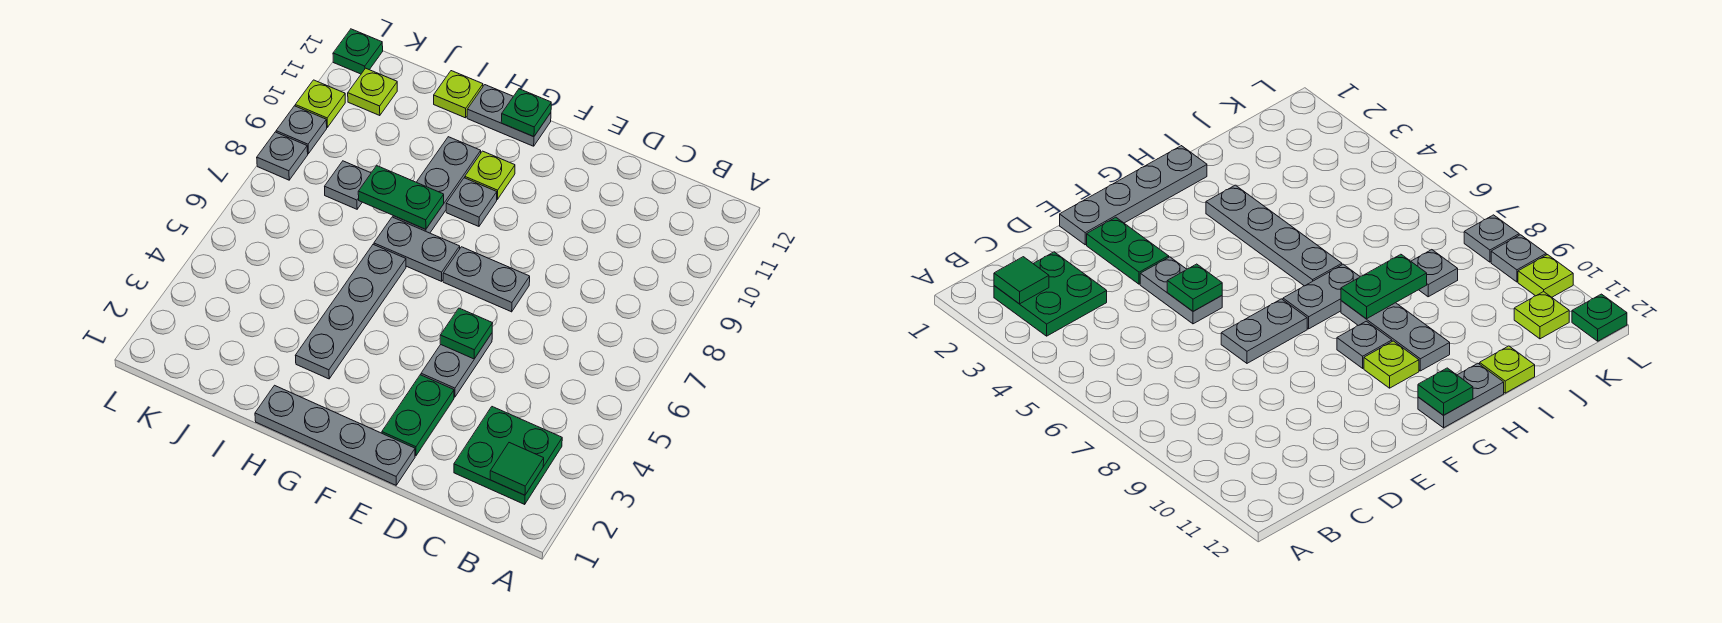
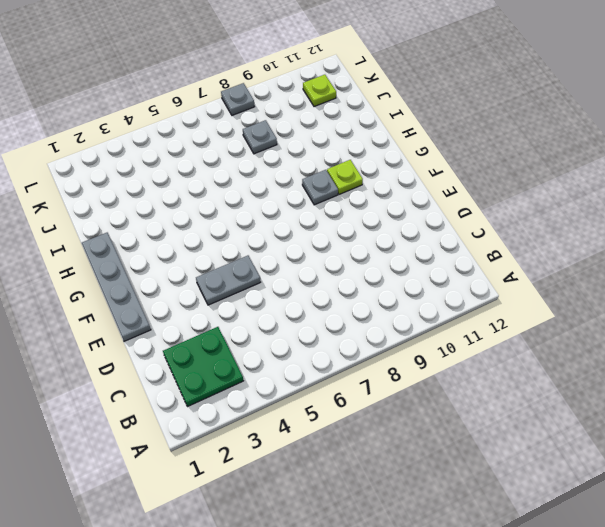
none -> green plate E2:E3 level 1
none -> grey plate E7:F7 level 1
none -> grey plate G7:H7 level 1

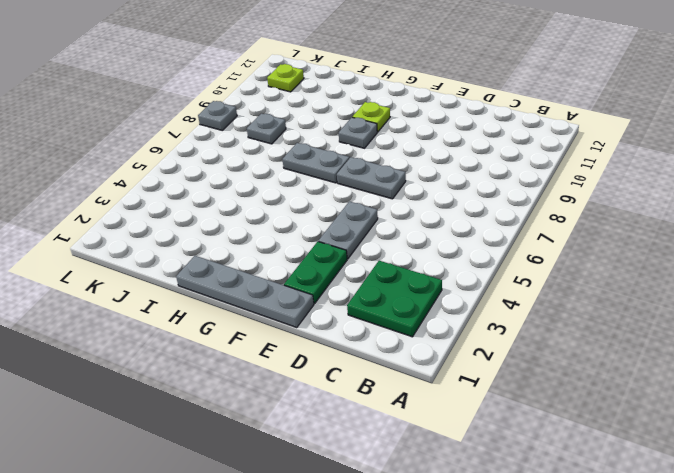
none -> grey plate G12:H12 level 1
none -> grey plate H3:H6 level 1
none -> grey plate H8:H10 level 1

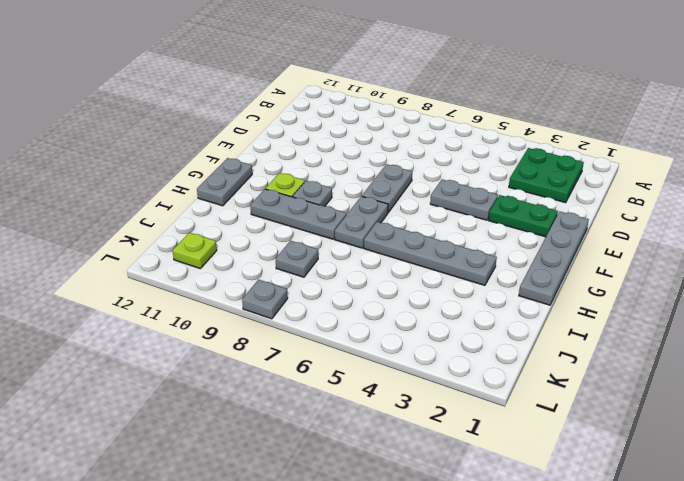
none -> lime plate I12 level 1
none -> grey plate L9 level 1
none -> lime plate L10 level 1

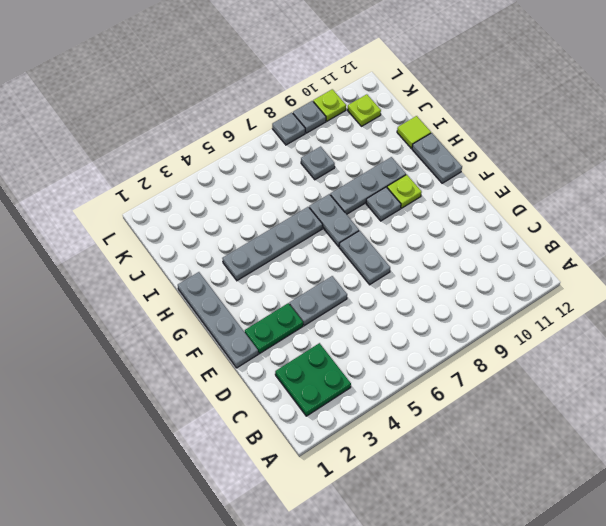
lime tile I12 level 1 -> lime plate I12 level 1
none -> green plate L12 level 1
none -> green tile B2 level 2
none -> green plate E5 level 2

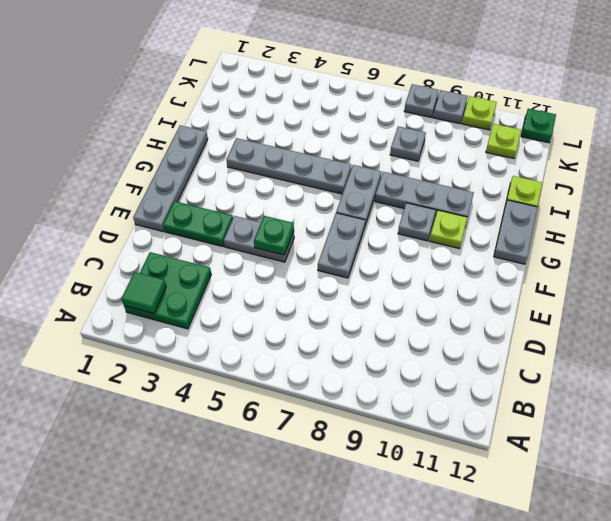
none -> green plate G12 level 2
none -> green plate H8:I8 level 2

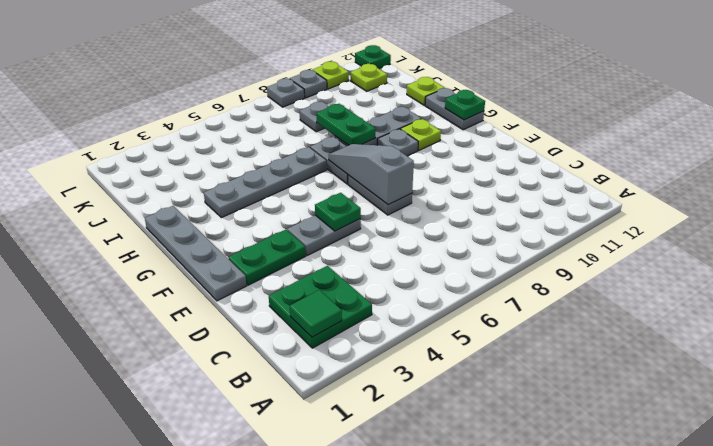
grey slope E7:G7 level 2 top E -> none

